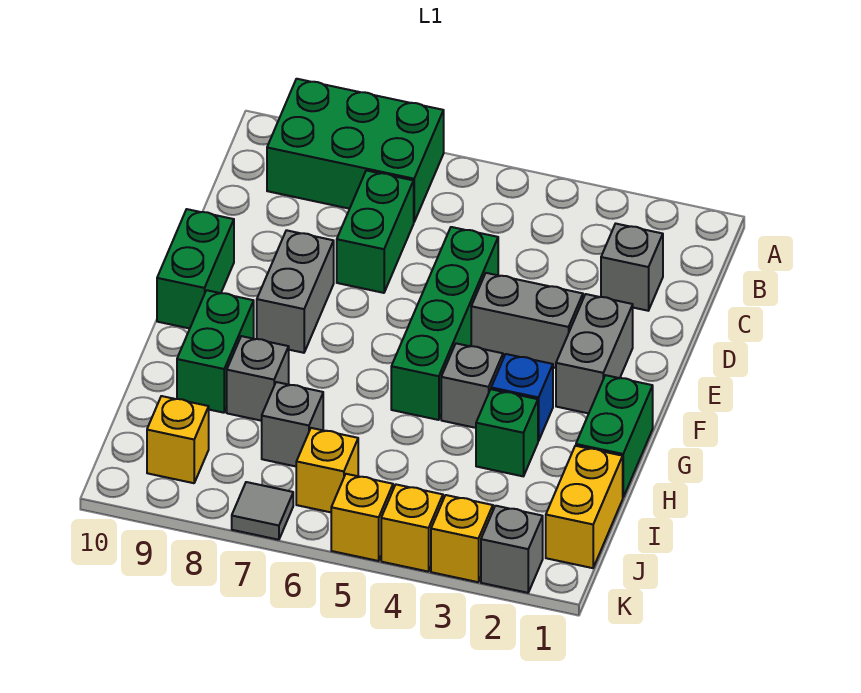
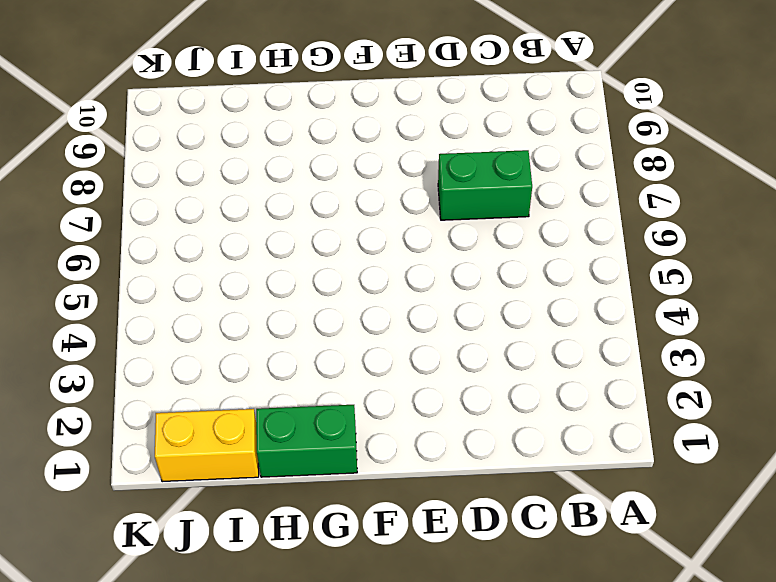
none -> green brick A7:B9 level 1
none -> grey brick C2 level 1
none -> green brick D5:G5 level 1

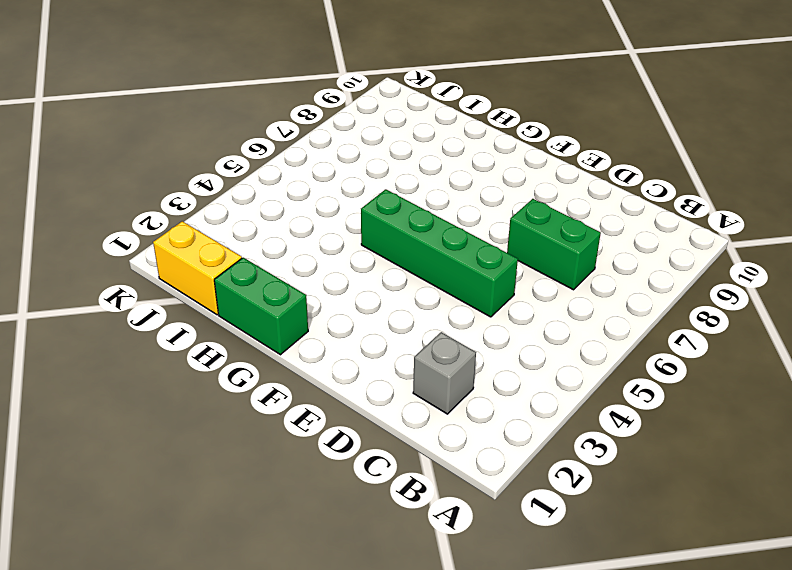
none -> green brick A7:B9 level 1
none -> grey brick E2:F2 level 1
none -> grey brick E3:E4 level 1

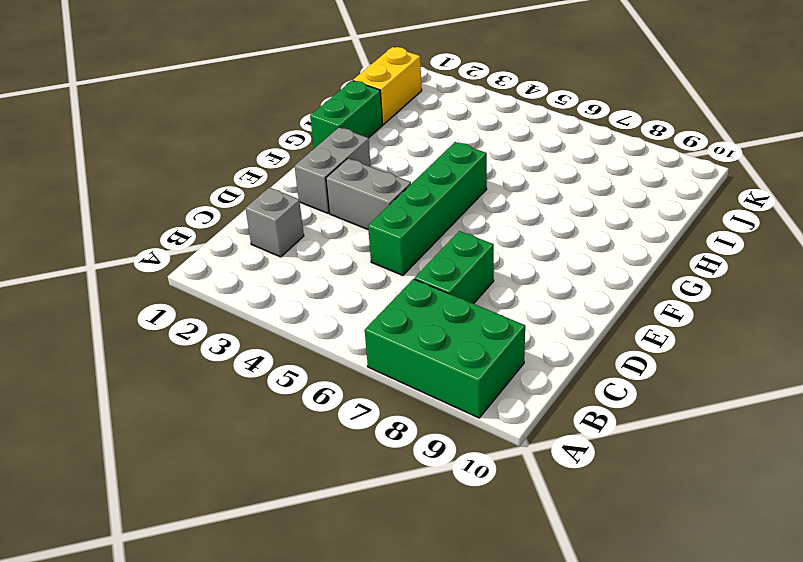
none -> grey brick E8:F8 level 1
none -> green brick E10:F10 level 1
none -> blue brick G3 level 1

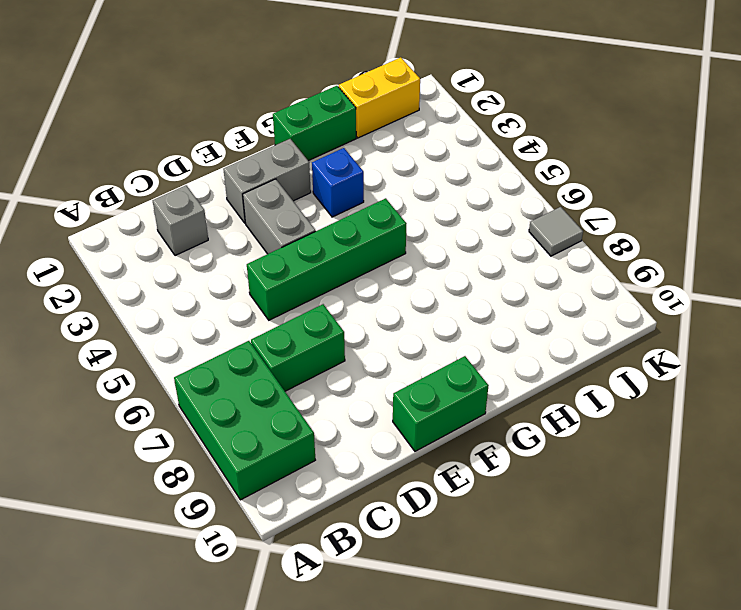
none -> grey brick E8:F8 level 1
none -> grey brick G4 level 1
none -> green brick G9:H9 level 1

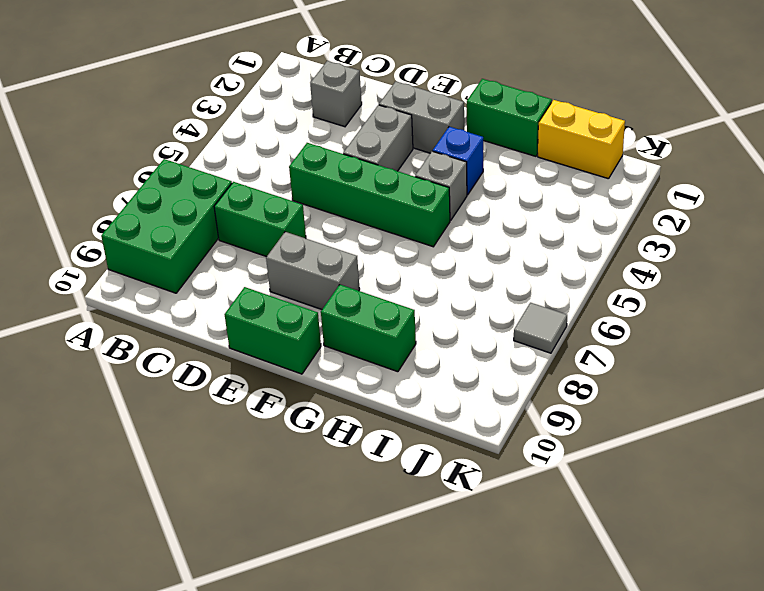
none -> green brick H3 level 1
none -> grey brick H8 level 1
none -> grey brick I7 level 1

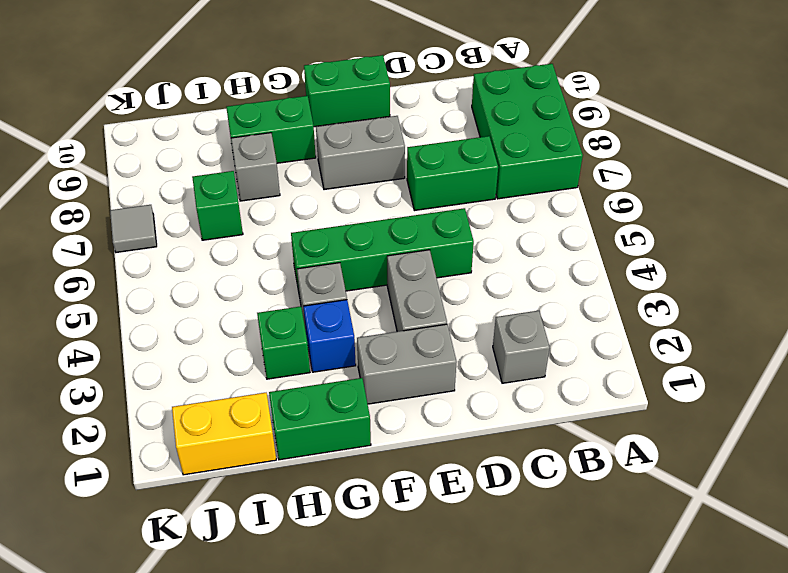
green brick I7 level 1 -> grey brick I7 level 1
none -> yellow brick J6 level 1
none -> yellow brick J9 level 1
none -> grey brick K2 level 1

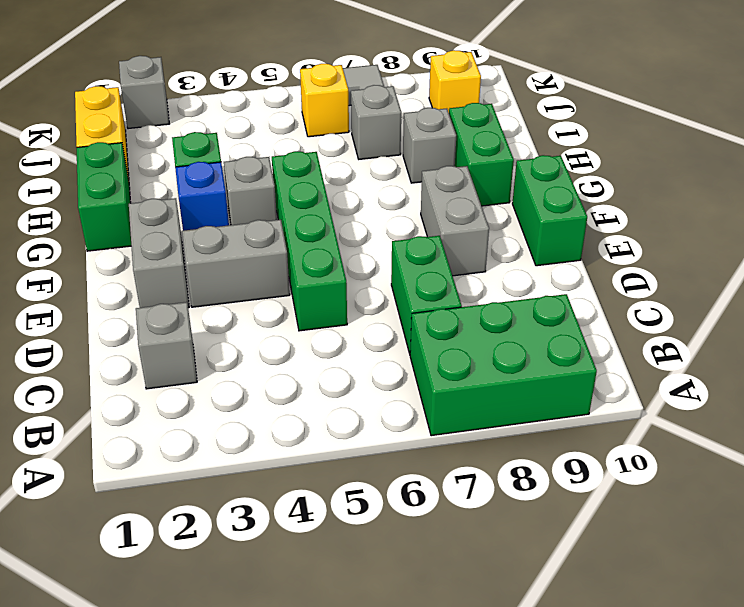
none -> yellow brick K3 level 1
none -> yellow brick K4 level 1
none -> yellow brick K5 level 1

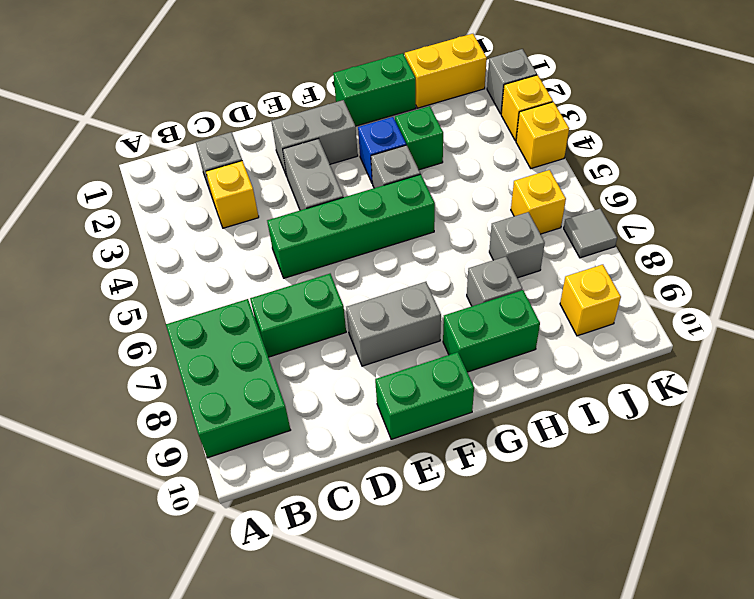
yellow brick C3 level 1 -> yellow brick K5 level 1

